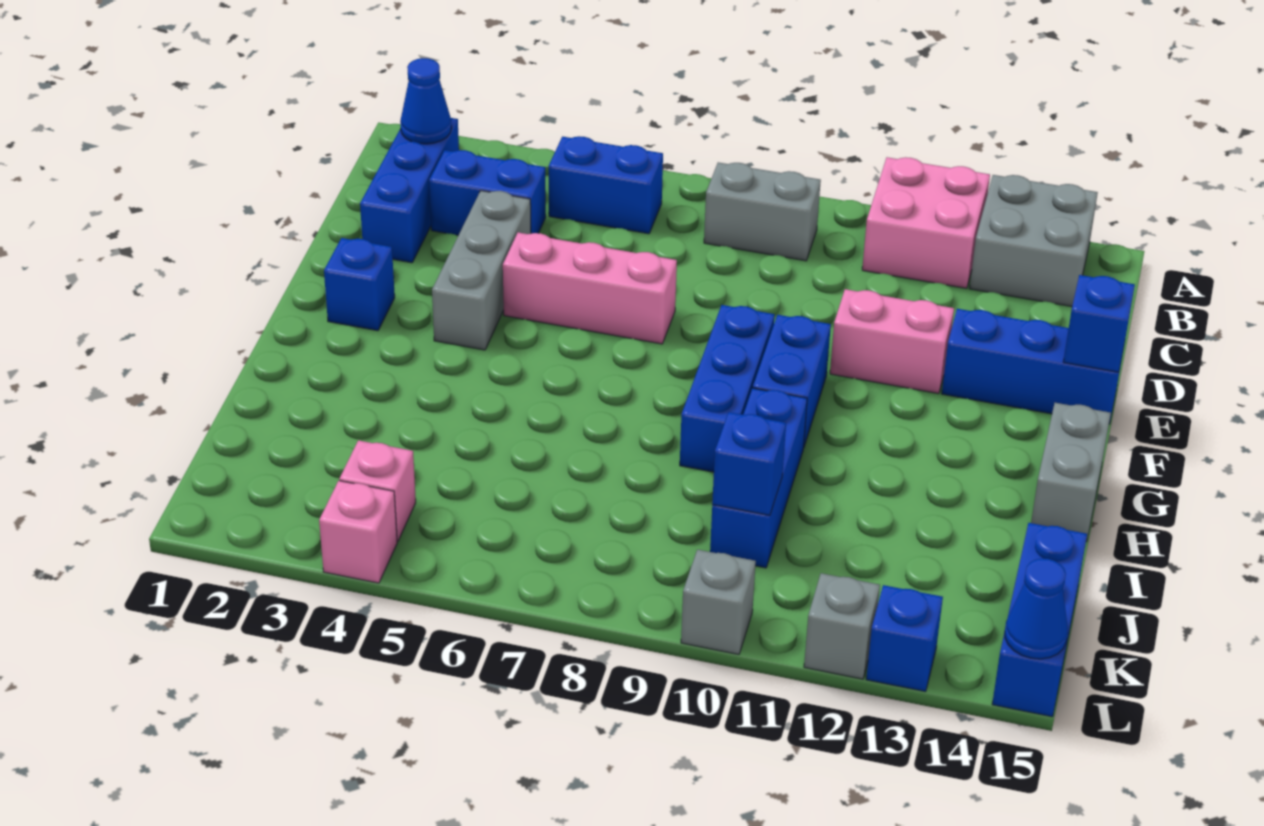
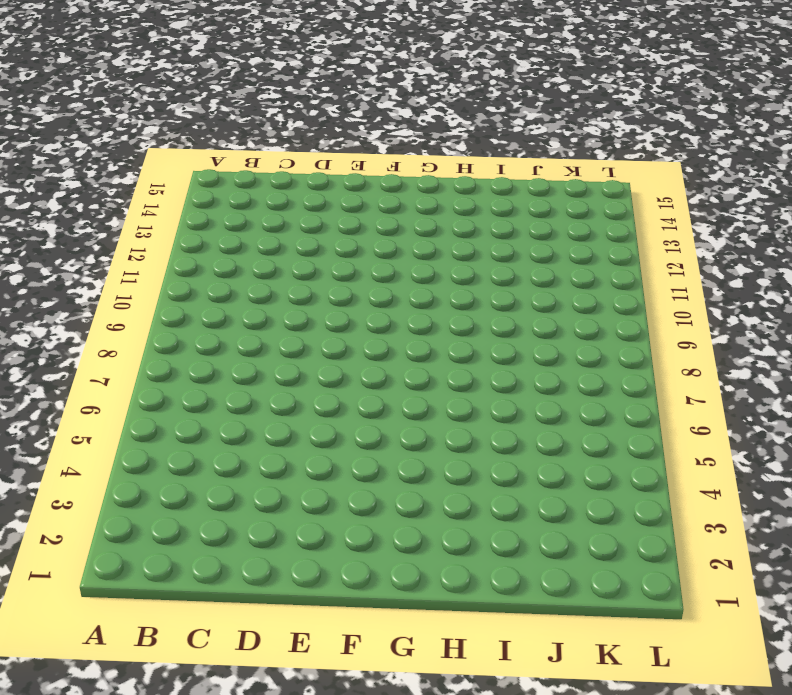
none -> pink brick A11:B12 level 1
none -> grey brick A13:B14 level 1
none -> blue brick B2:D2 level 1

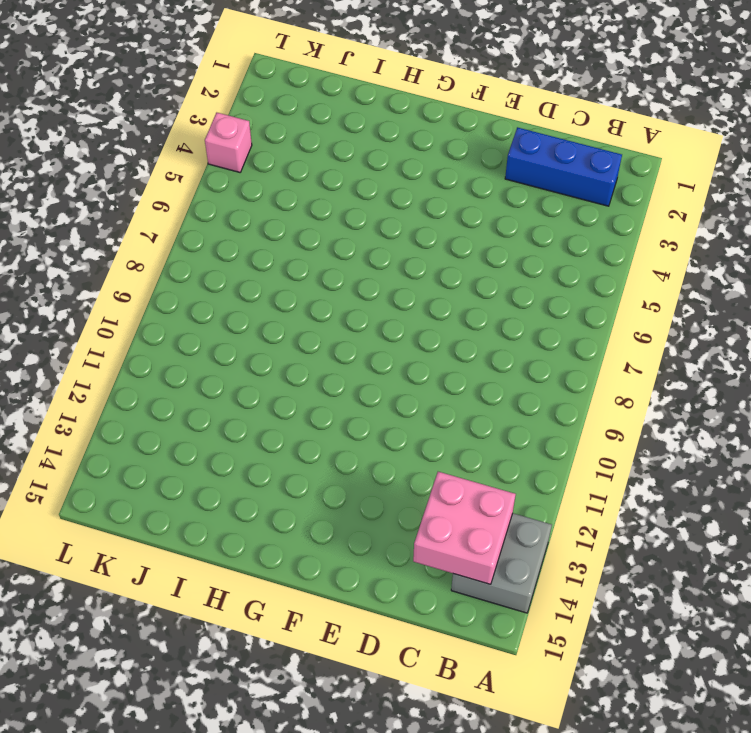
pink brick B13:C14 level 2 -> pink brick A11:B12 level 1
none -> blue brick B5:B6 level 1
none -> grey brick B8:B9 level 1
none -> blue brick C3:C4 level 1

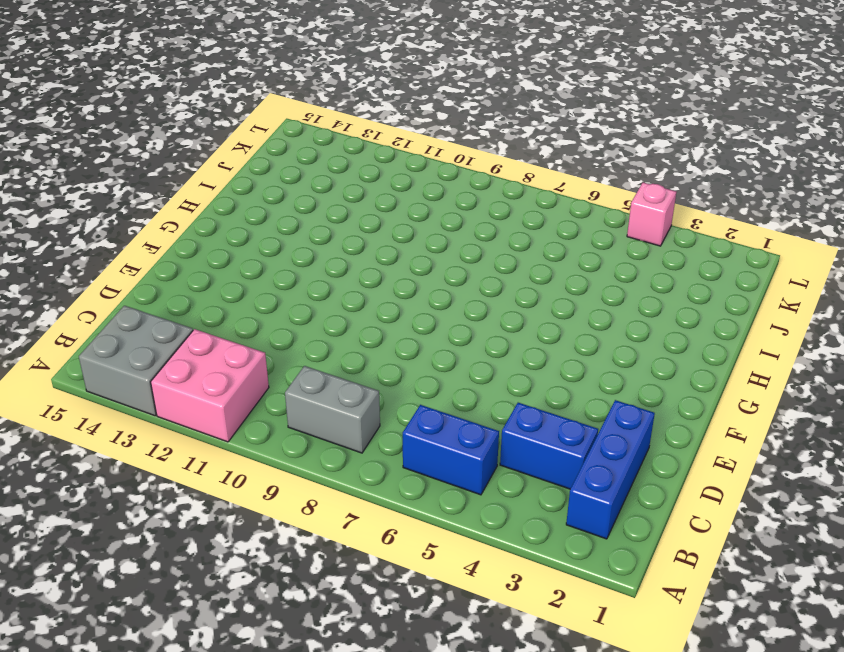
none -> grey brick D4:F4 level 1
none -> pink brick E5:E7 level 1
none -> pink brick E11:E12 level 1

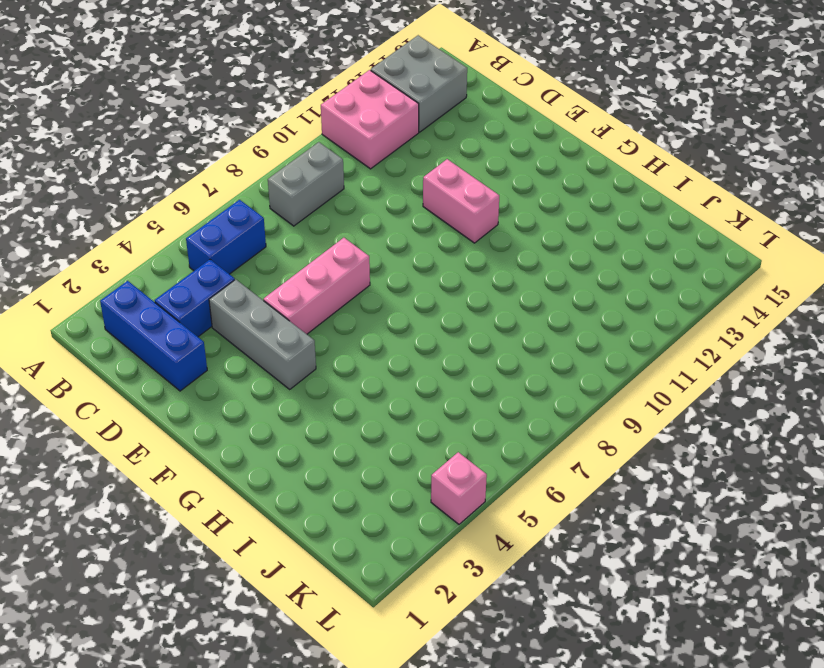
pink brick E11:F11 level 1 -> pink brick E11:E12 level 1
none -> blue brick E13:E15 level 1
none -> blue brick F2 level 1
none -> blue brick F9:H9 level 1

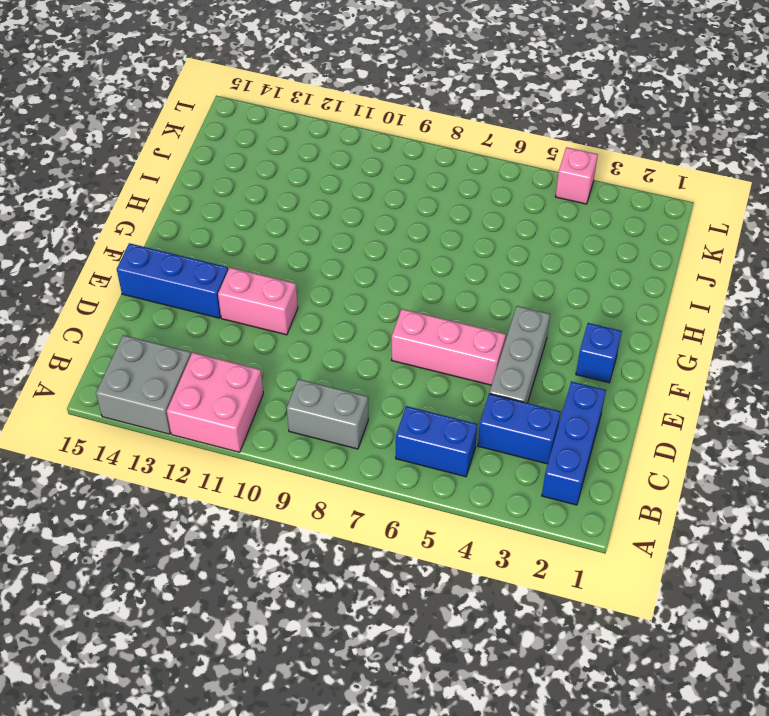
none -> blue brick F9:H9 level 1
none -> blue brick F10:G10 level 1
none -> grey brick G15:H15 level 1

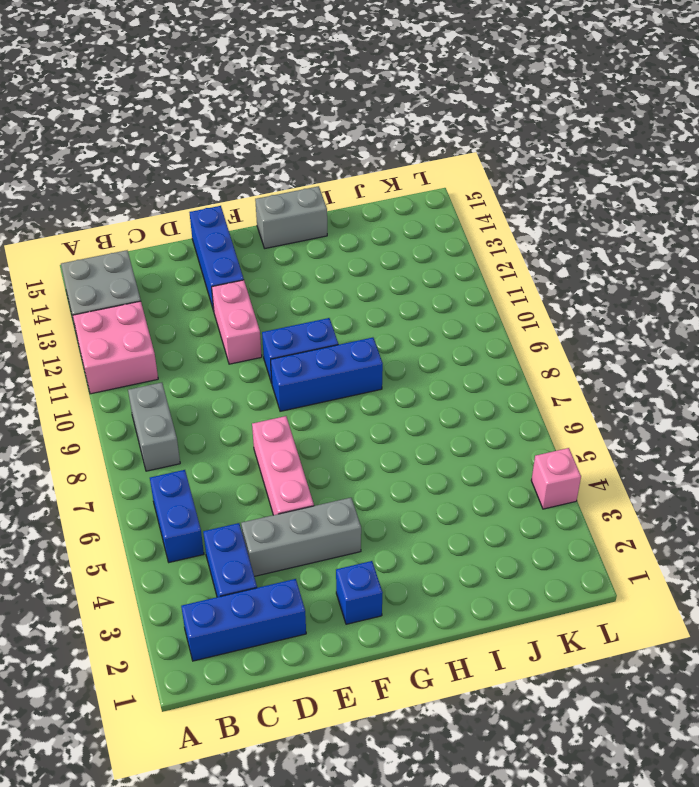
none -> blue brick H10:J10 level 1
none -> blue brick J15:L15 level 1
none -> pink brick K4 level 1

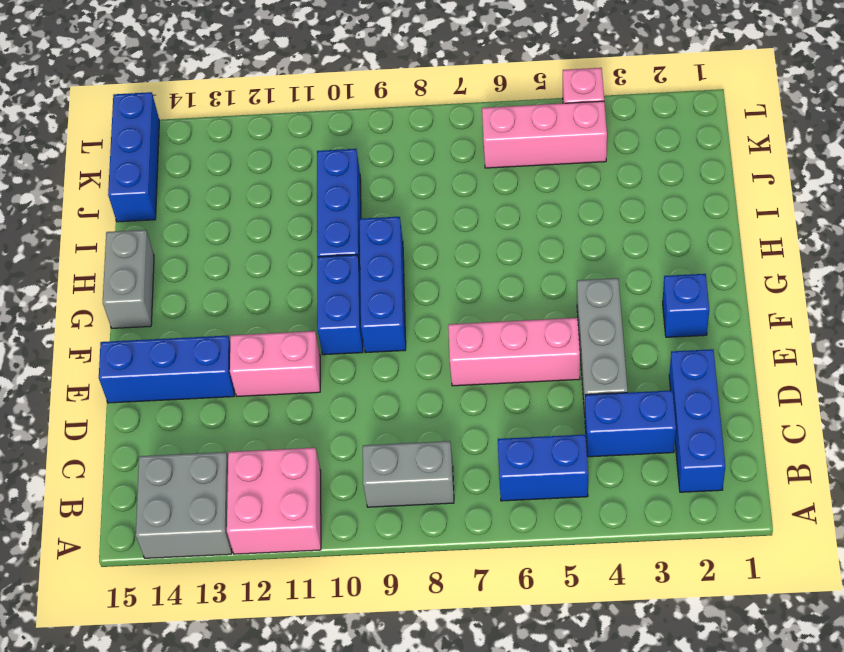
pink brick K4:K6 level 1 -> pink brick K4 level 1
none -> grey brick L10 level 1
none -> grey brick L12 level 1
none -> blue brick L13 level 1

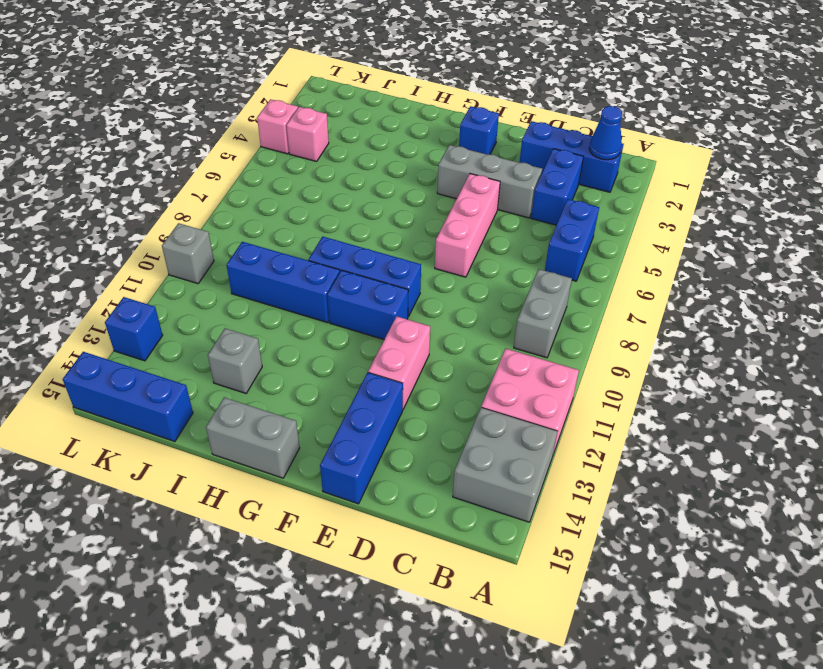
grey brick I13 level 1 -> grey brick L12 level 1
none -> blue brick E15 level 2
none -> blue brick J10 level 2
none -> blue cone L15 level 2

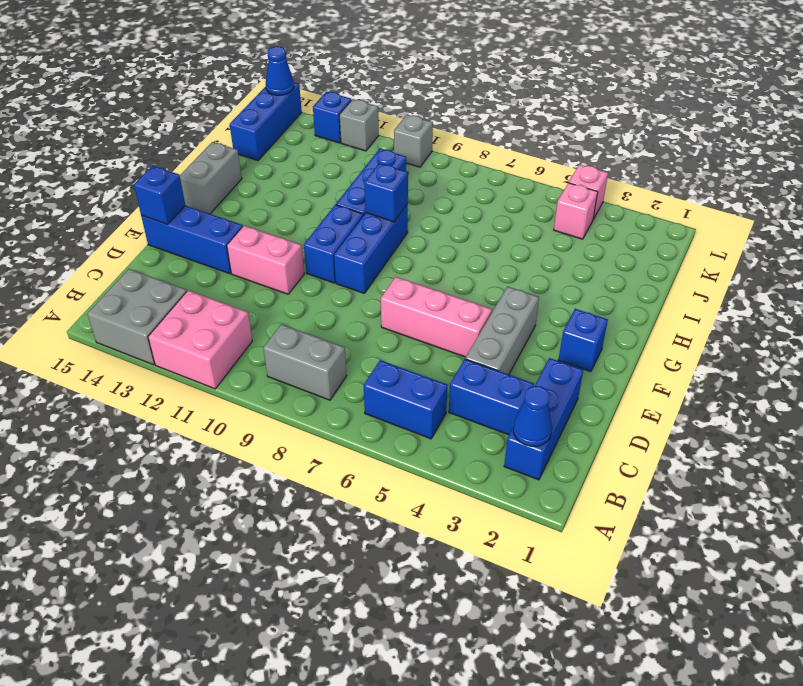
blue brick H9 level 2 -> blue brick J10 level 2

